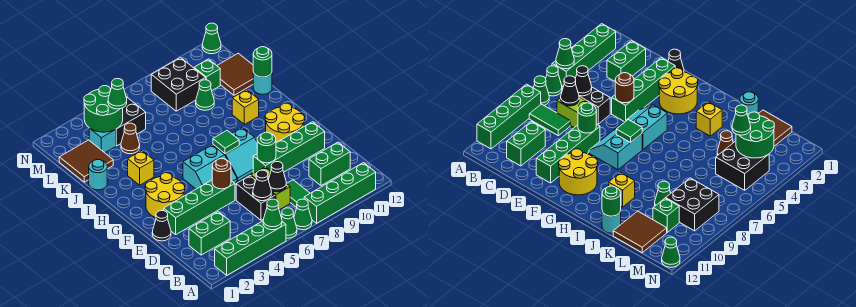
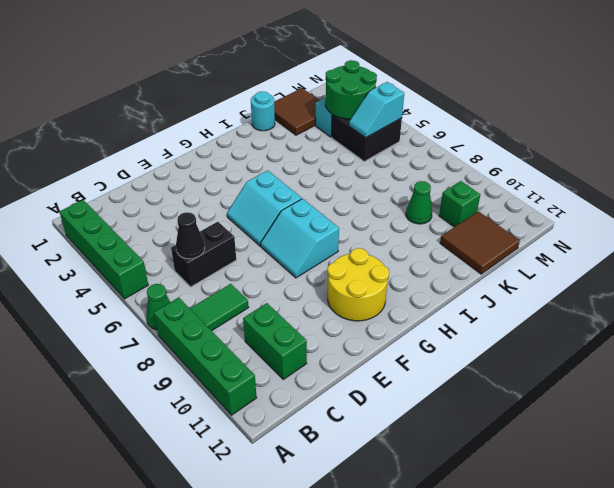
cyan slope L5:M5 level 2 top M -> none
none -> green cone A6 level 1
none -> green brick C2:C3 level 1
none -> lime brick C7:D7 level 1
none -> black cone E1 level 1

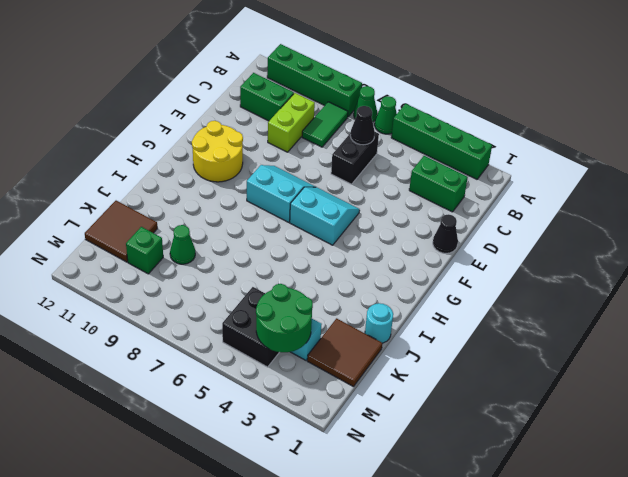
lime brick C9:D9 level 1 -> lime brick C7:D7 level 1
none -> green brick E2:E5 level 1
none -> green brick E8:E11 level 1
none -> yellow round brick F2:G3 level 1
none -> yellow brick I3 level 1

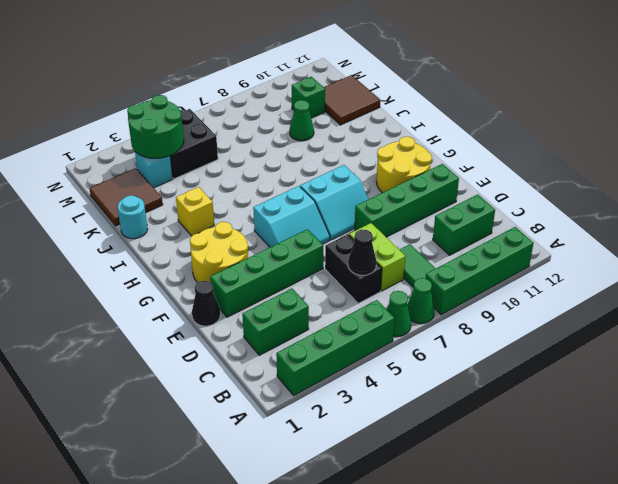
none -> yellow brick I10 level 1
none -> cyan round brick J12 level 1
none -> brown cone K4 level 1
none -> black brick L8:M9 level 1

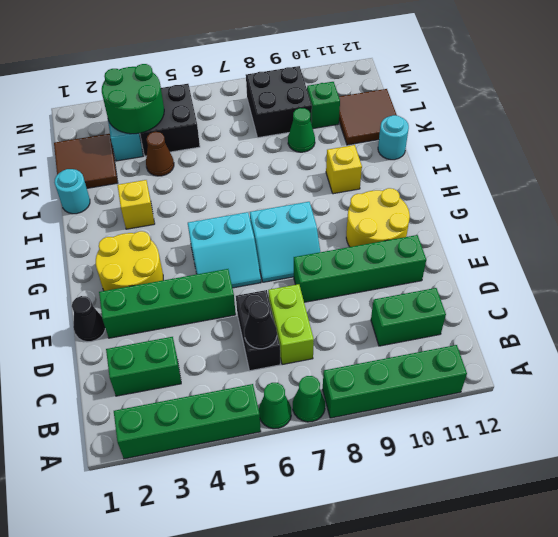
none -> green tile B8:C8 level 1
none -> green cone N12 level 1
none -> green cone A5 level 2
none -> black cone C7 level 2

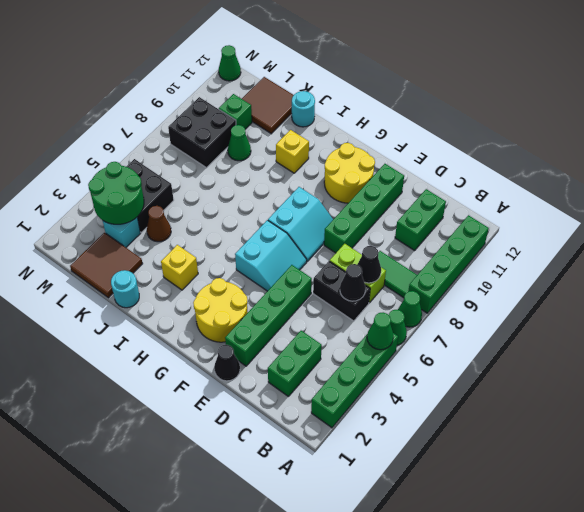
none -> brown round brick E5 level 2
none -> green round brick E8 level 2
none -> green tile G7 level 2
none -> green round brick J12 level 2

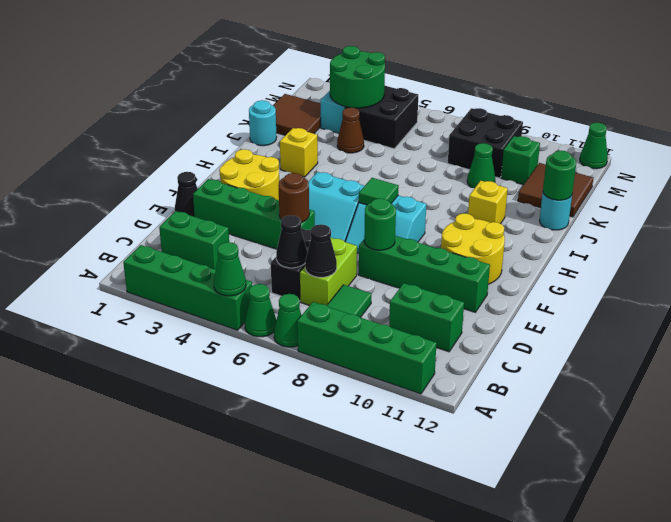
none -> green cone L4 level 3

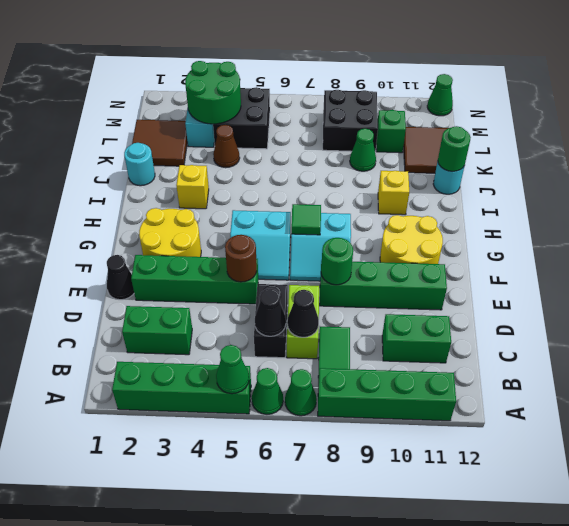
none -> green cone L4 level 3

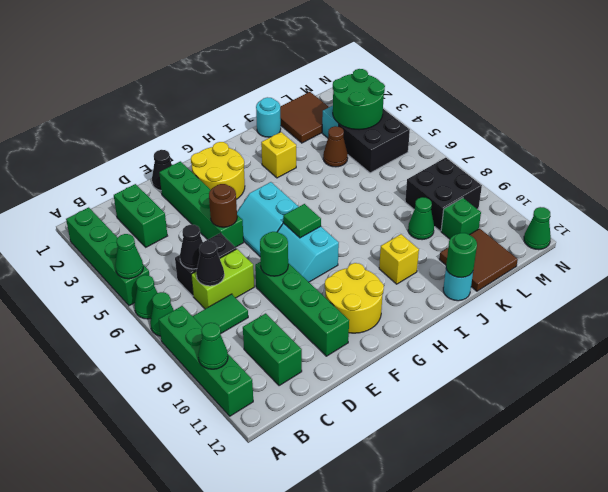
green cone A10 level 2 -> green cone L4 level 3

